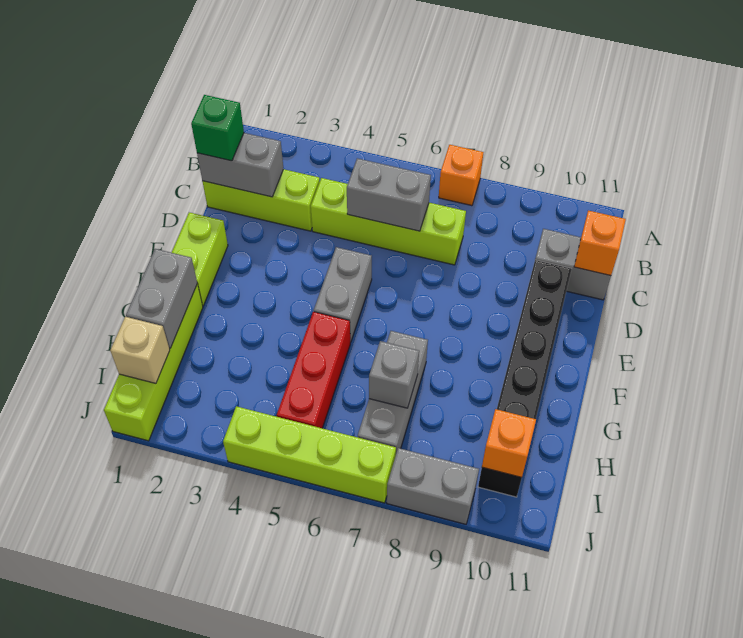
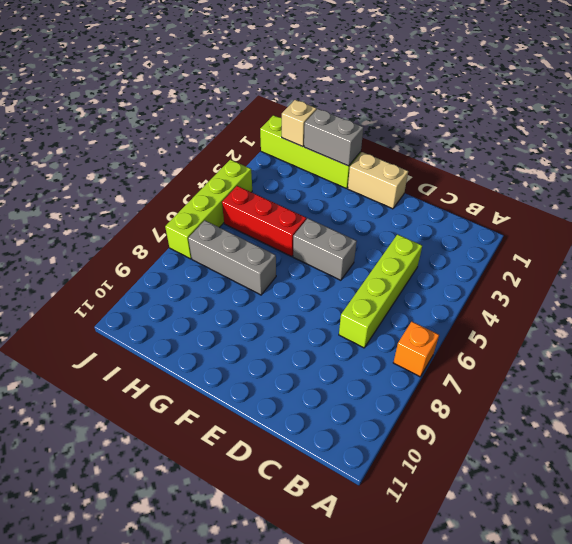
tan brick E1:F1 level 1 -> lime brick E1:F1 level 1
none -> lime brick C1:C3 level 1
none -> grey brick C10:C11 level 1
none -> black brick D10:I10 level 1

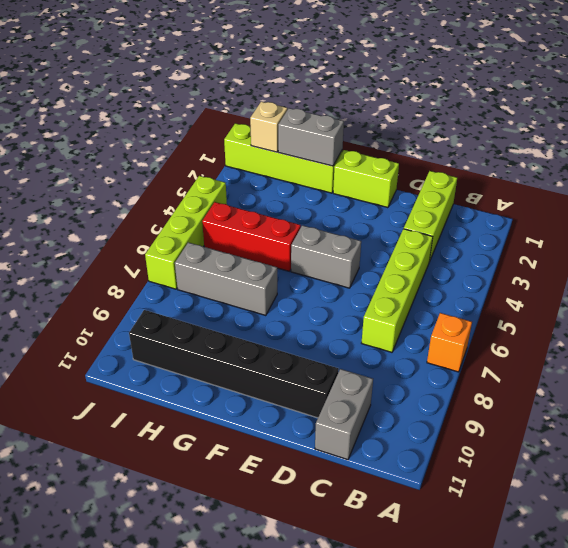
none -> grey brick J8:J9 level 1
none -> grey brick C1:C2 level 2
none -> grey brick C5:C6 level 2

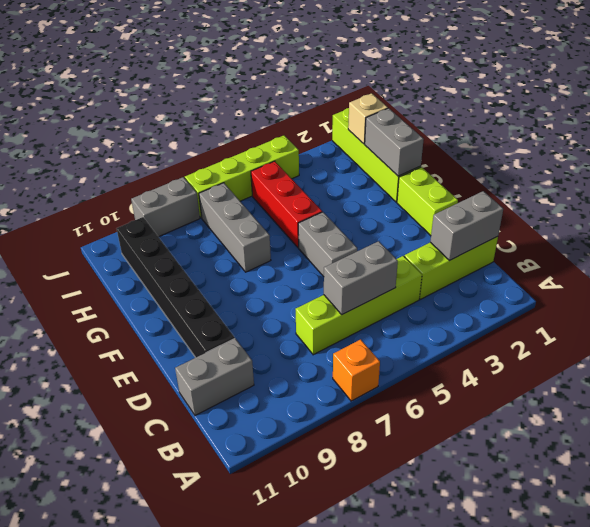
none -> orange brick C11 level 2
none -> grey brick H7 level 2
none -> orange brick I10 level 2

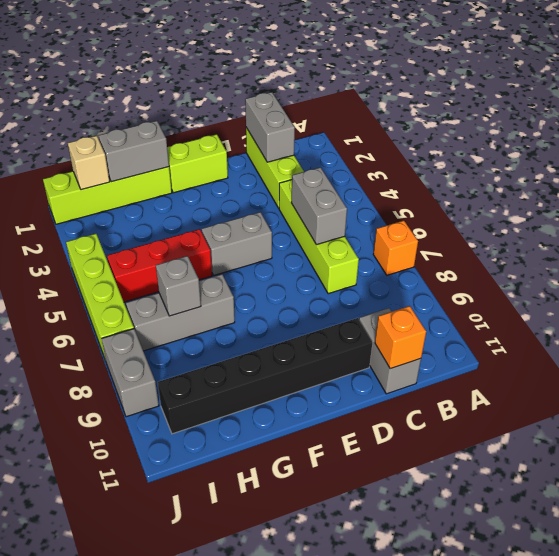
none -> orange brick I10 level 2
none -> green brick C1 level 3

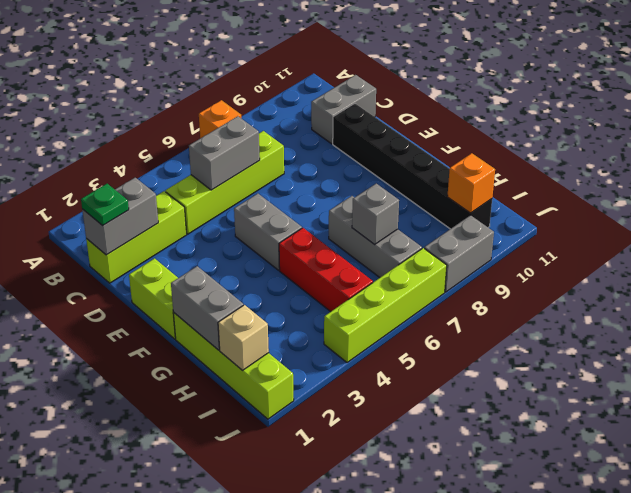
green plate C1 level 3 -> green brick C1 level 3
none -> orange brick C11 level 2

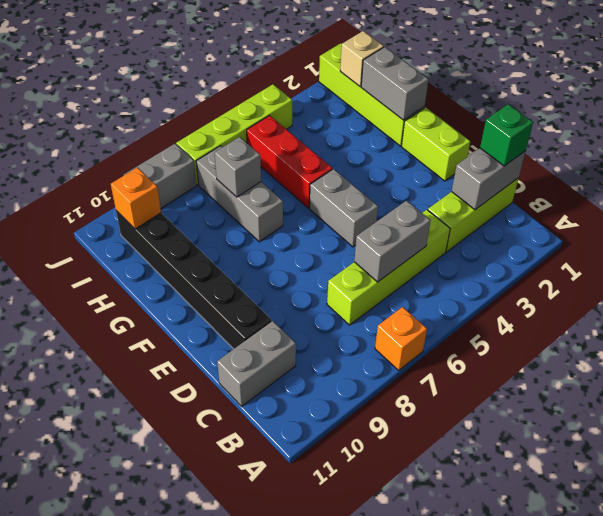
none -> orange brick C11 level 2

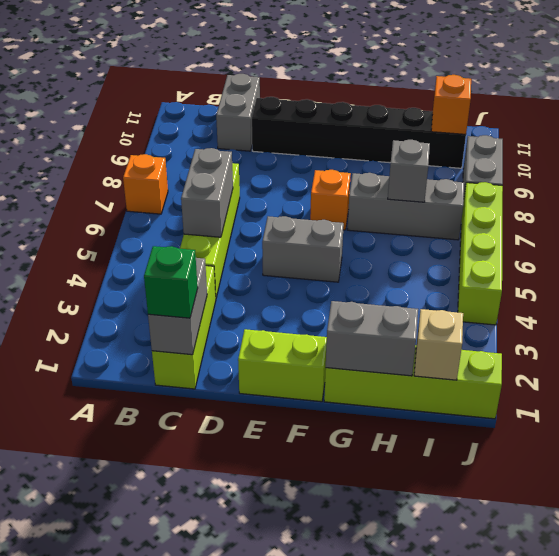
orange brick F7 level 1 -> orange brick C11 level 2
none -> red brick G5:I5 level 1

